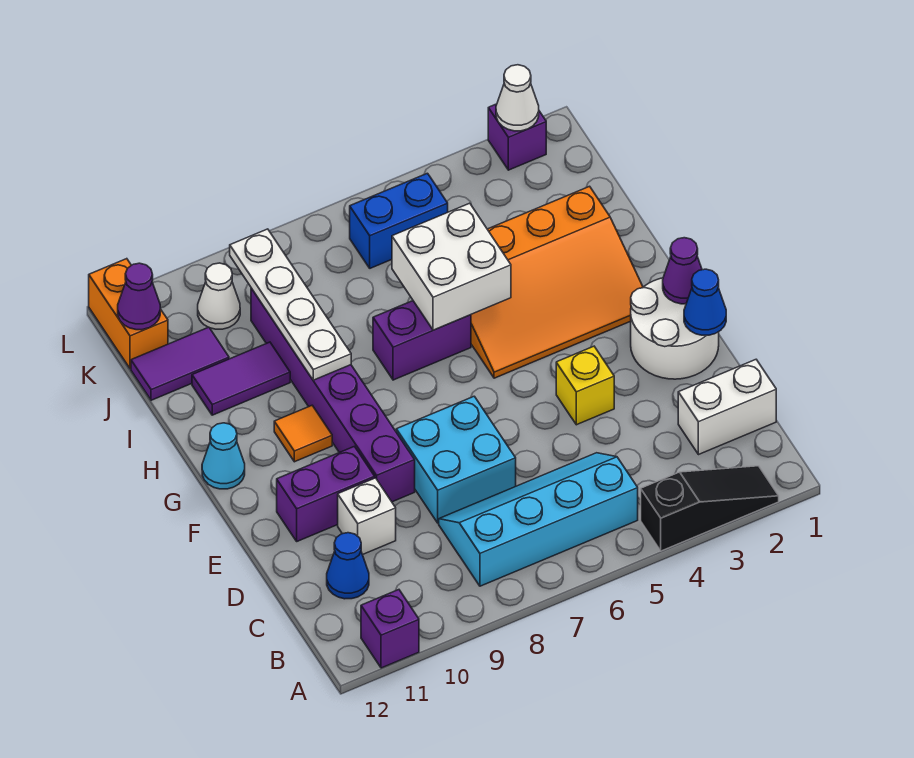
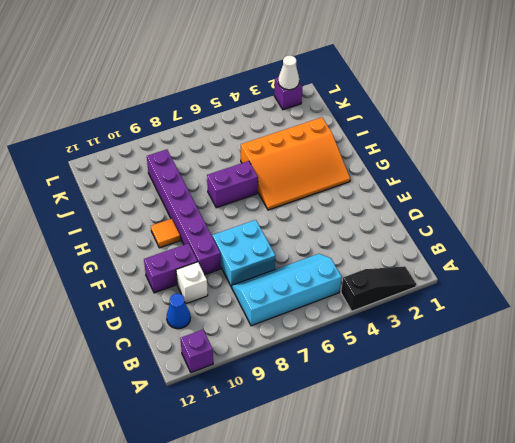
none -> white brick C1:C2 level 1
none -> white round brick E1:F2 level 1
none -> yellow brick E4 level 1

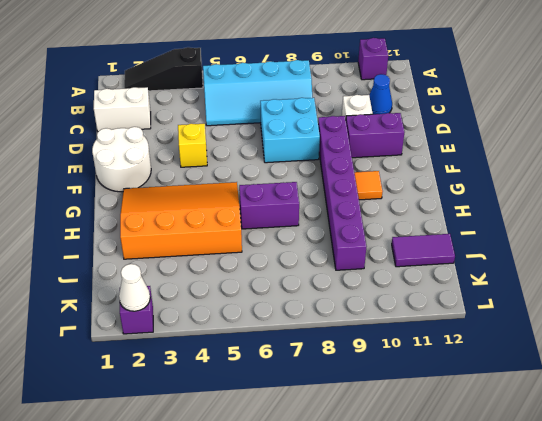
none -> cyan cone G12 level 1
none -> purple tile I10:I11 level 1
none -> blue brick K5:K6 level 1

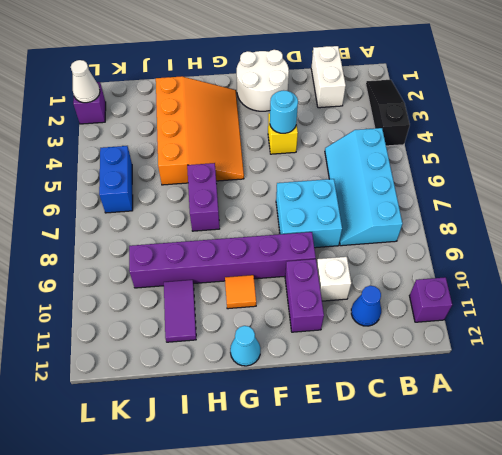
cyan round brick E4 level 2 -> none
none -> purple tile J11:J12 level 1
none -> white cone K10 level 1
none -> orange brick K12:L12 level 1

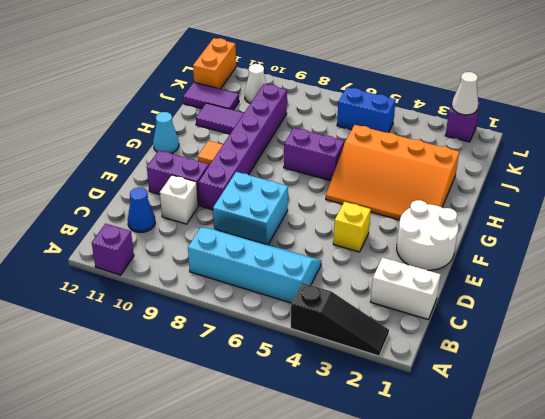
none -> blue cone E1 level 2
none -> purple cone F1 level 2
none -> white brick H5:I6 level 2

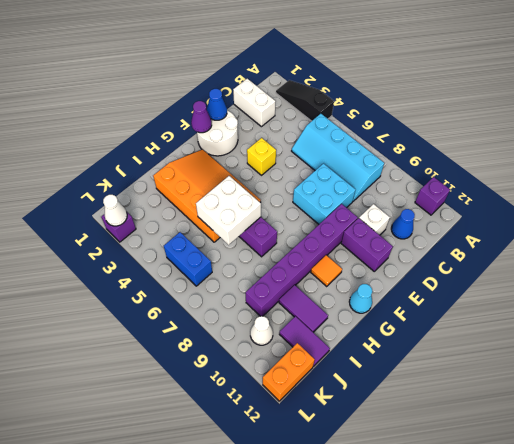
none -> white plate H9:K9 level 2
none -> purple cone K12 level 2

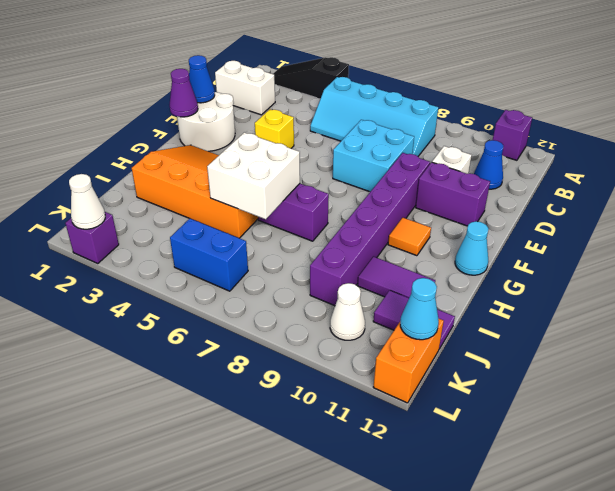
cyan cone K12 level 2 -> purple cone K12 level 2
none -> white plate H9:K9 level 2

